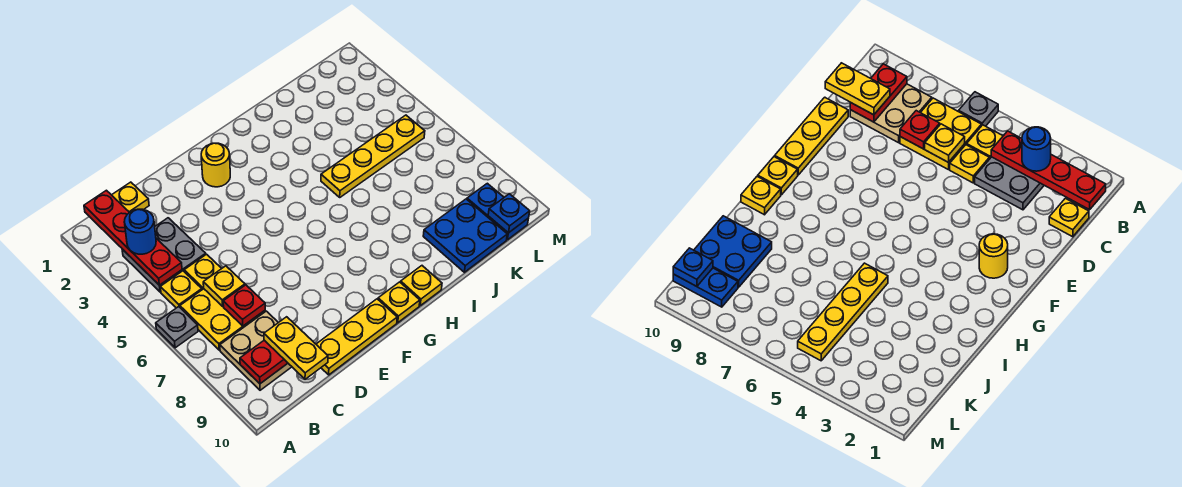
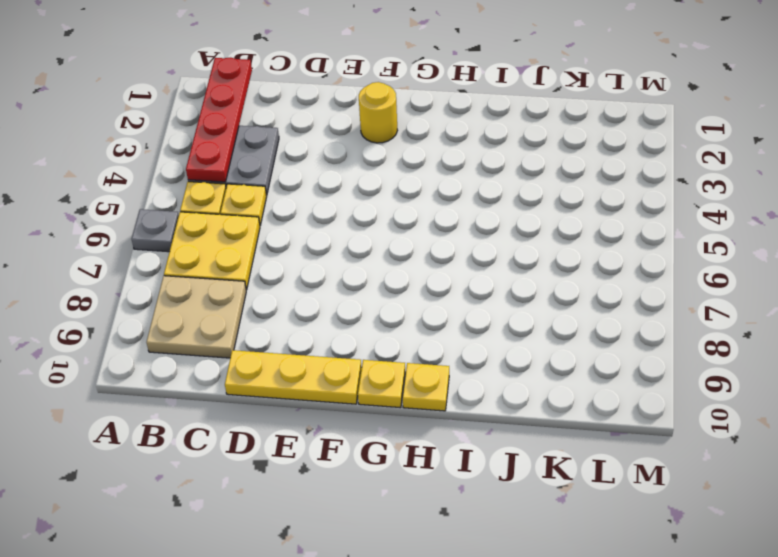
none -> yellow plate C1 level 1
none -> yellow plate I5:L5 level 1
none -> blue plate J9:K10 level 1

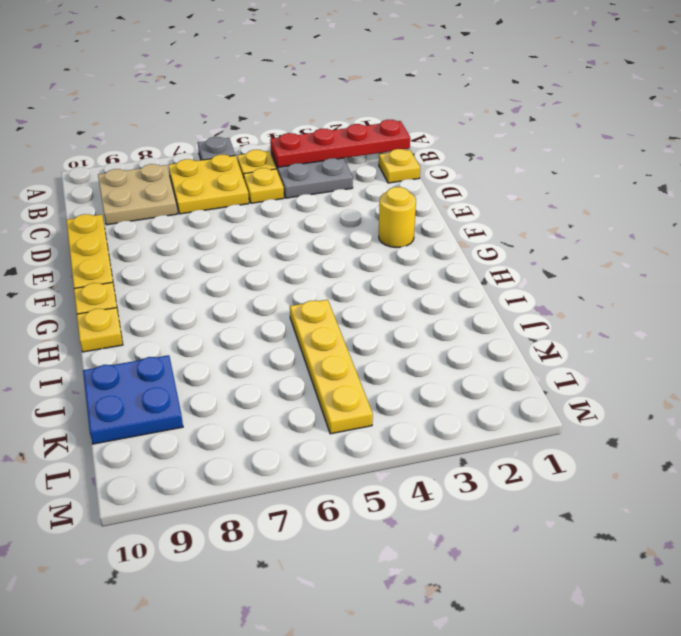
none -> blue plate L9:L10 level 1
none -> red plate B9:C9 level 2
none -> yellow plate C6 level 2

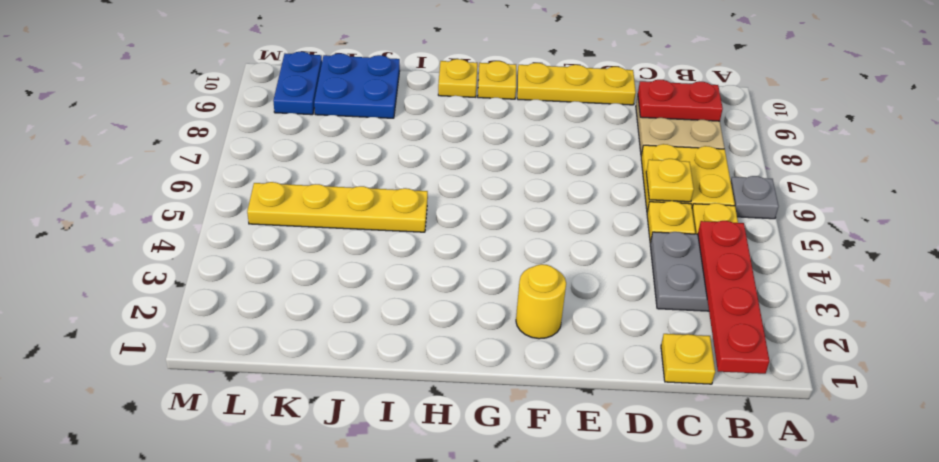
none -> red plate C7 level 2
none -> blue plate L10 level 2
none -> blue round brick B3 level 3

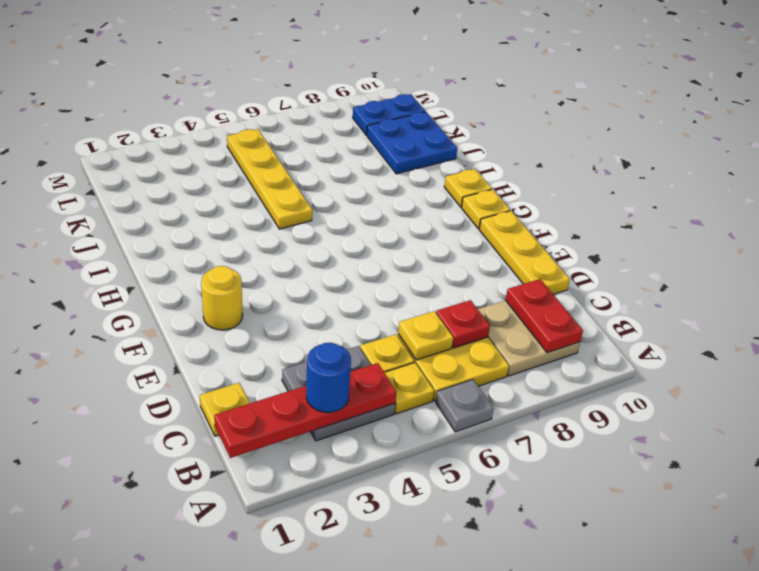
none -> blue plate L10 level 2
none -> yellow plate C9:C10 level 3

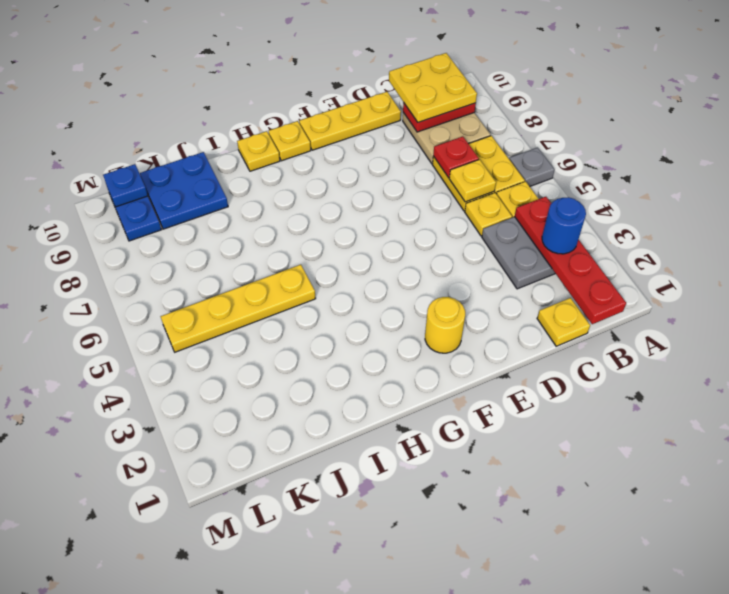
yellow plate B9:C10 level 3 -> yellow plate C9:C10 level 3

